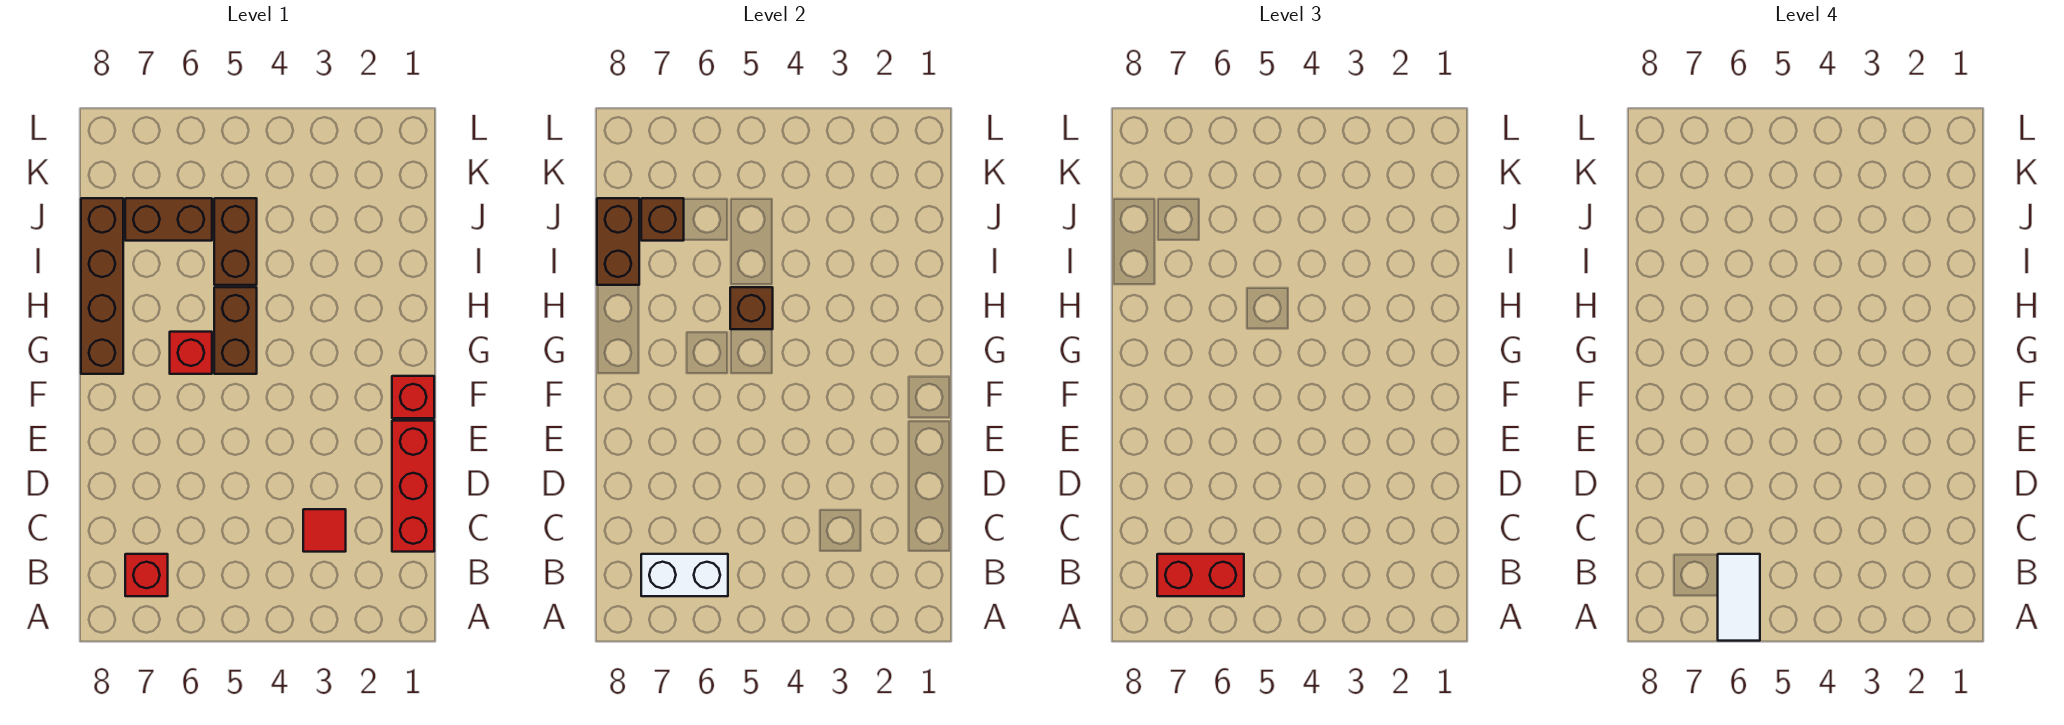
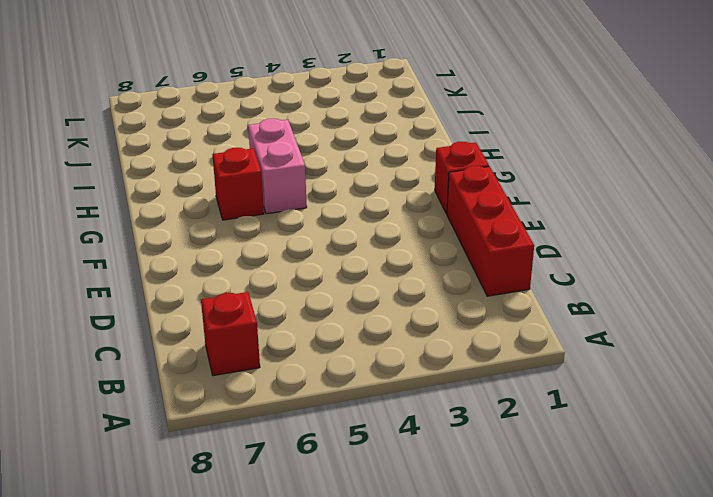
pink brick G5:H5 level 1 -> brown brick G5:H5 level 1
none -> red tile C3 level 1
none -> brown brick G8:J8 level 1
none -> brown brick I5:J5 level 1

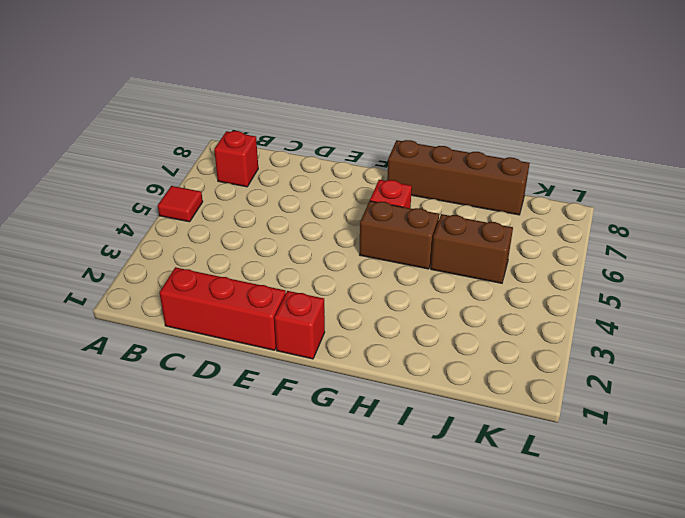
red tile A5 level 1 -> red tile C3 level 1
none -> brown brick J6:J7 level 1
none -> white brick B6:B7 level 2
none -> brown brick H5 level 2

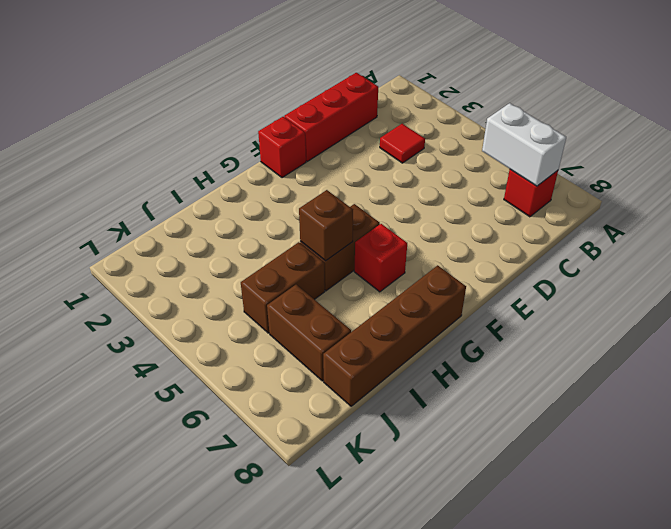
none -> brown brick I8:J8 level 2
none -> brown brick J7 level 2
none -> red brick B6:B7 level 3

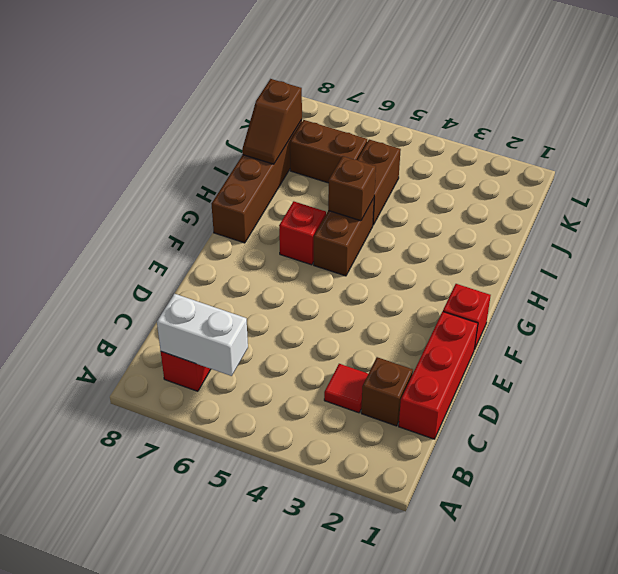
brown brick C2 level 1 -> brown brick J7 level 2
brown slope I8:J8 level 2 top J -> brown brick I8:J8 level 2
none -> red brick B6:B7 level 3
none -> white tile A6:B6 level 4

